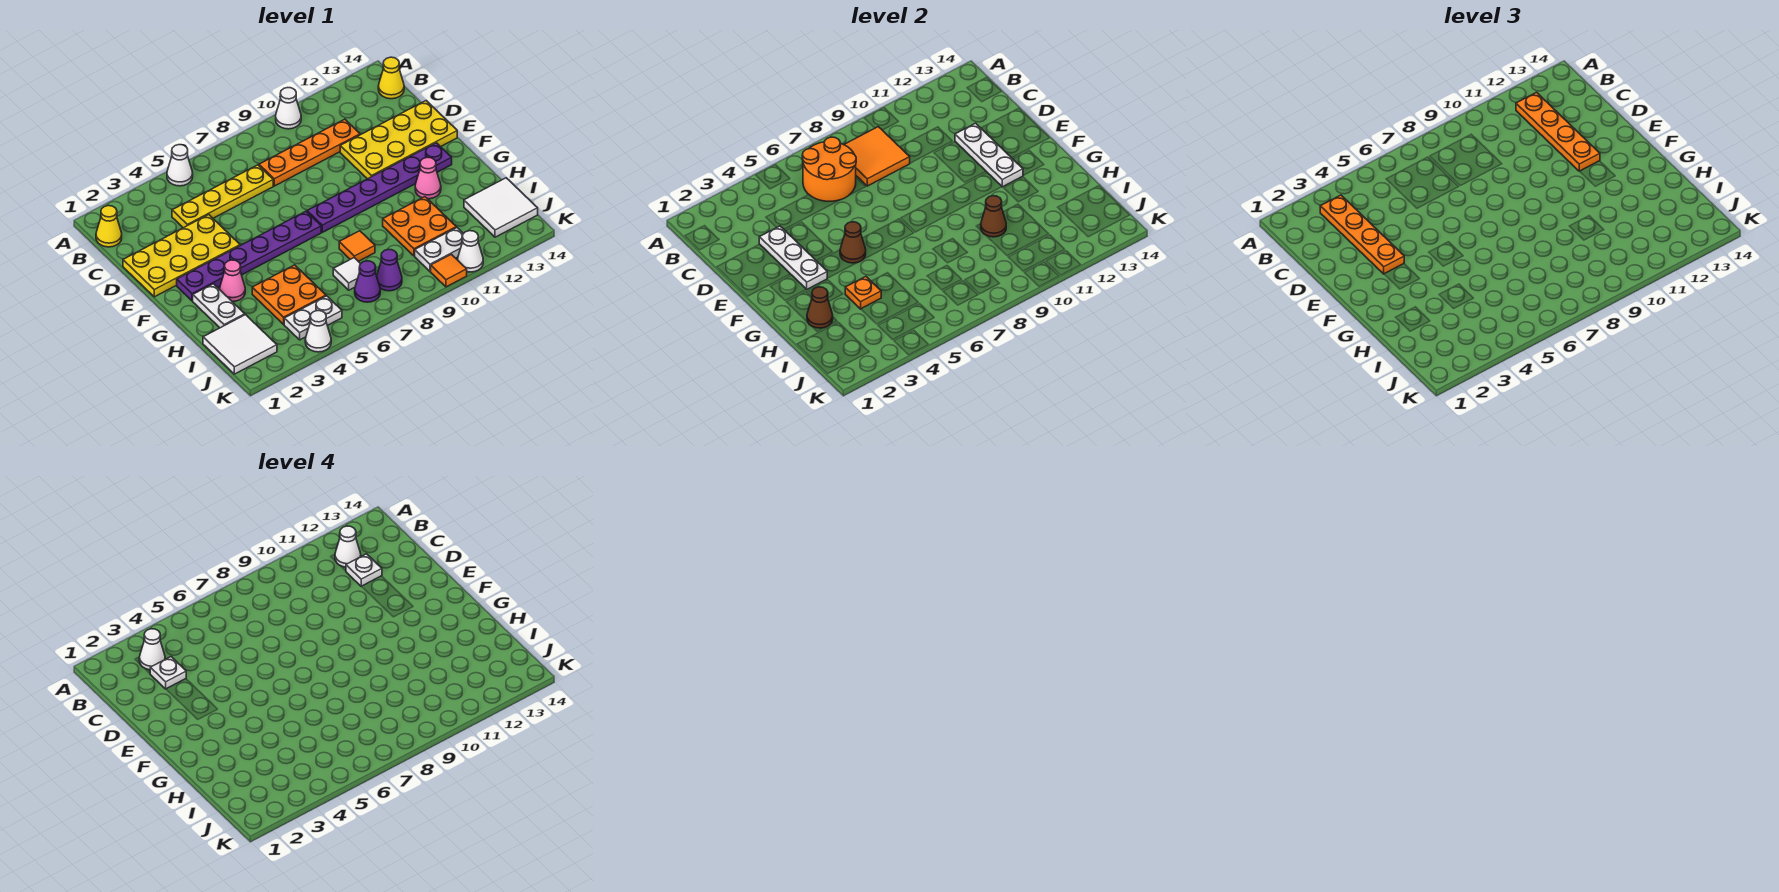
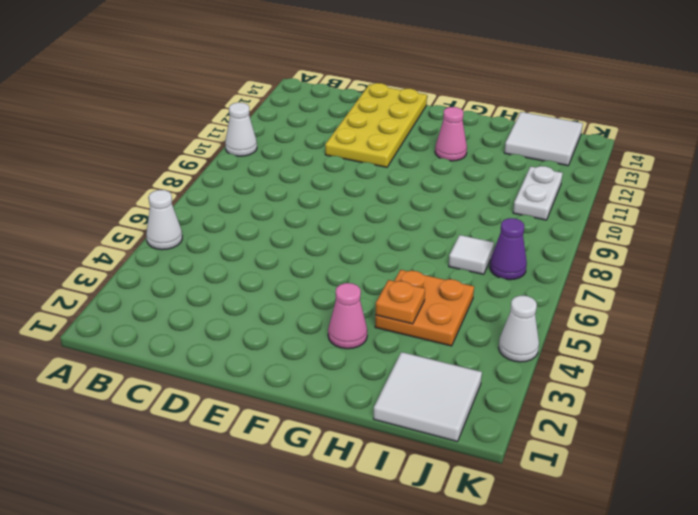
none -> yellow cone B1 level 1
none -> yellow cone B14 level 1
none -> yellow plate C4:C7 level 1
none -> orange plate C8:C11 level 1

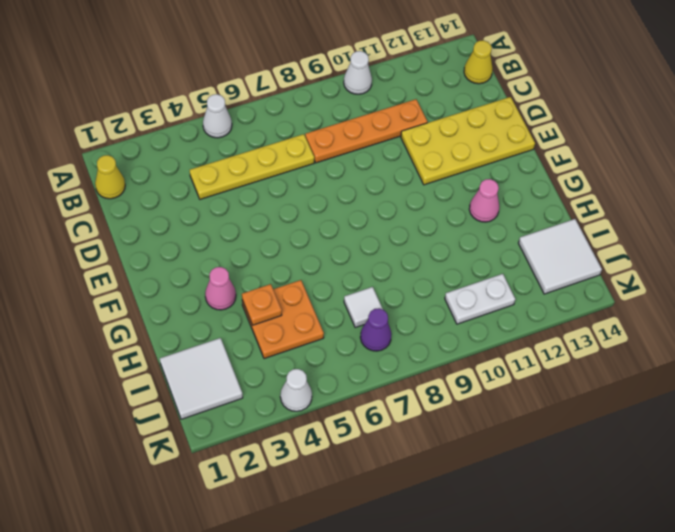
none -> yellow plate D1:E4 level 1
none -> purple plate F2:F7 level 1
none -> purple plate F8:F13 level 1
none -> white plate G2:H2 level 1

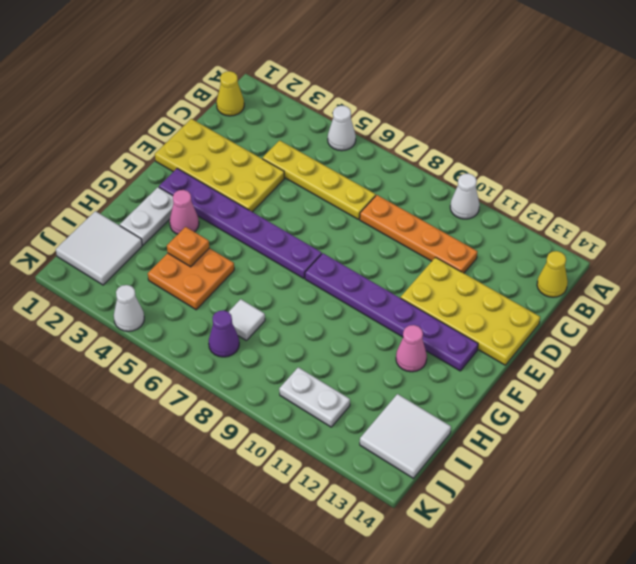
none -> orange tile H8 level 1
none -> orange plate H10:I11 level 1
none -> white plate J4:J5 level 1
none -> purple cone J8 level 1

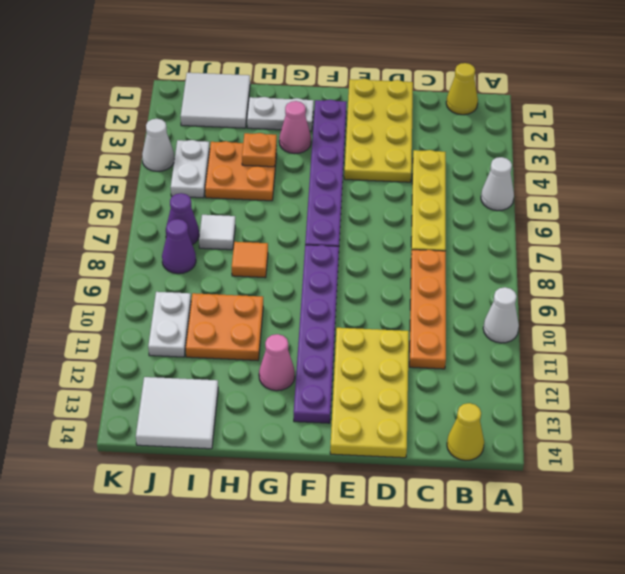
none -> orange tile K10 level 1
none -> white cone K11 level 1
none -> orange round brick B6:C7 level 2
none -> orange tile B8:C9 level 2

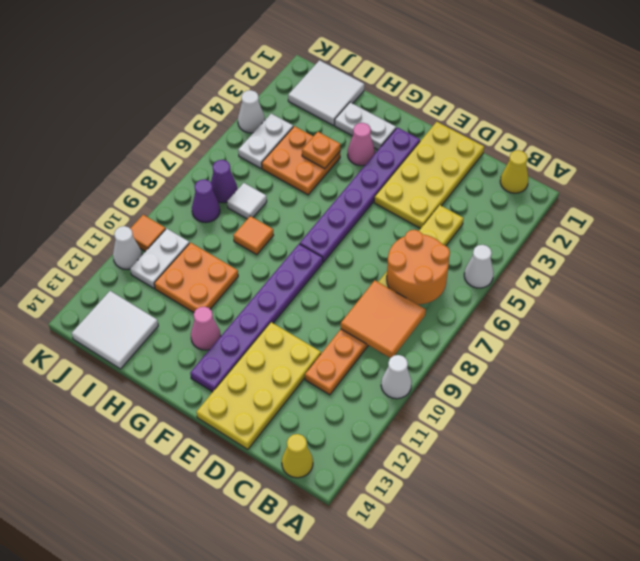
none -> white plate D3:F3 level 2
none -> white plate D12:F12 level 2
none -> brown cone F5 level 2
none -> brown cone H2 level 2

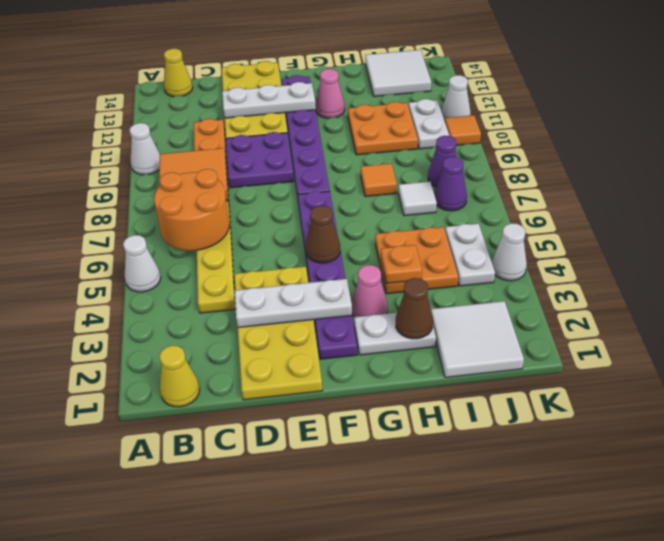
purple plate D9:E10 level 1 -> none
none -> brown cone H10 level 2
none -> orange plate B3:E3 level 3
none -> orange plate B12:E12 level 3
none -> white cone B3 level 4

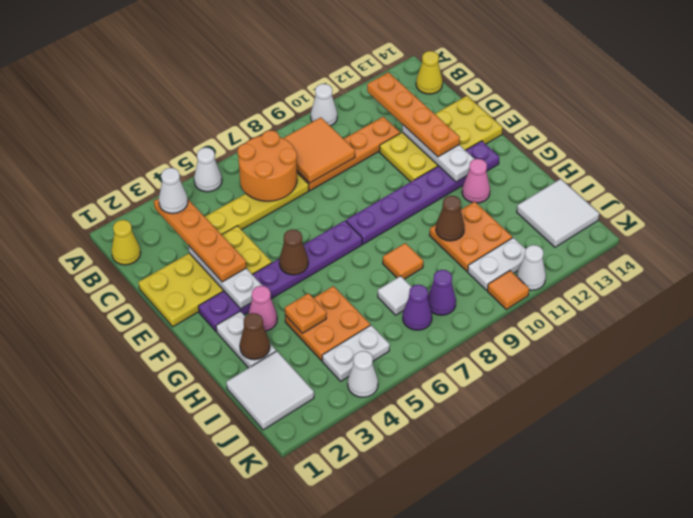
none -> white cone B12 level 4
none -> white plate C3 level 4
none -> white plate C12 level 4

